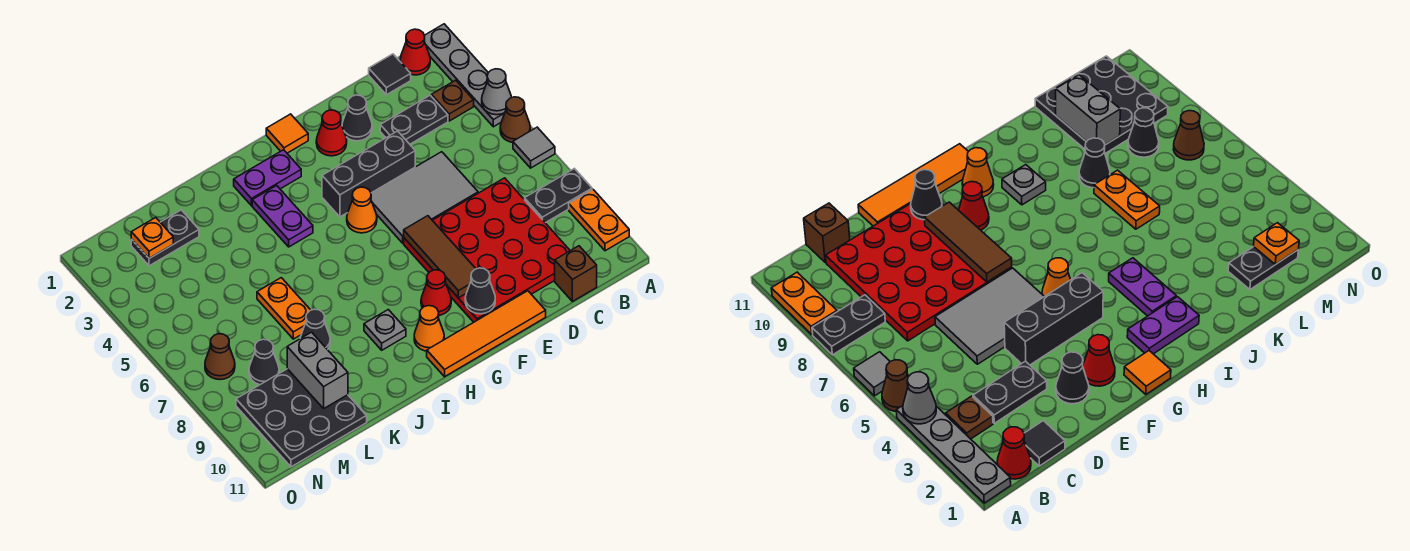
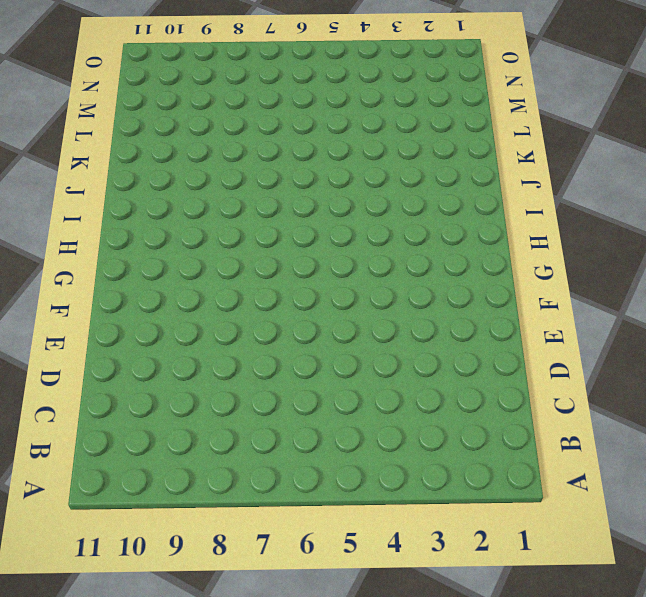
none -> grey plate A1:A4 level 1
none -> brown cone A5 level 1
none -> grey tile A6 level 1
none -> black plate A8:B8 level 1

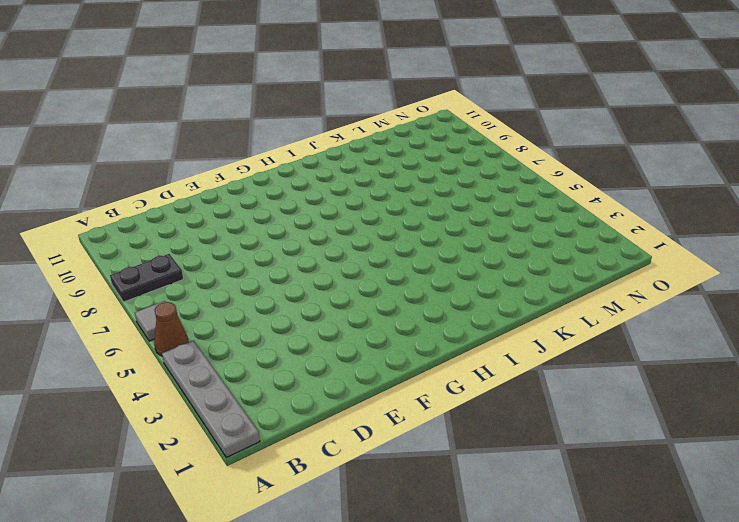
none -> orange plate A9:A10 level 1
none -> red cone B1 level 1
none -> brown plate B3 level 1
none -> black tile C1 level 1

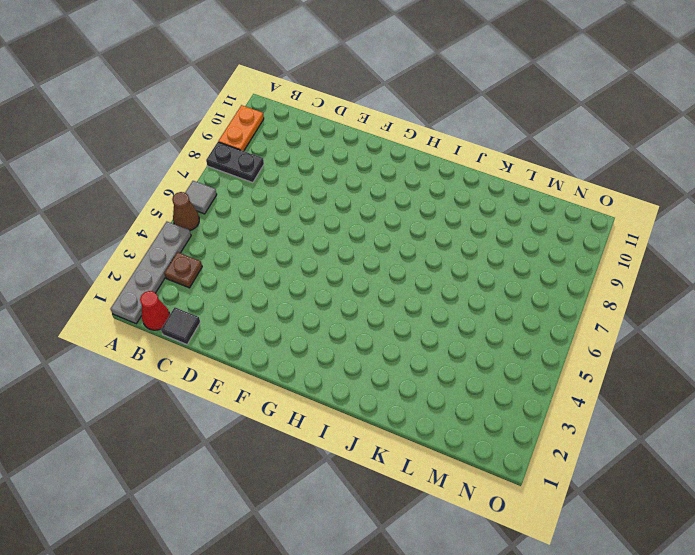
none -> black plate C3:D3 level 1
none -> red plate C7:F10 level 1
none -> brown brick C11 level 1
none -> grey tile D5:F6 level 1

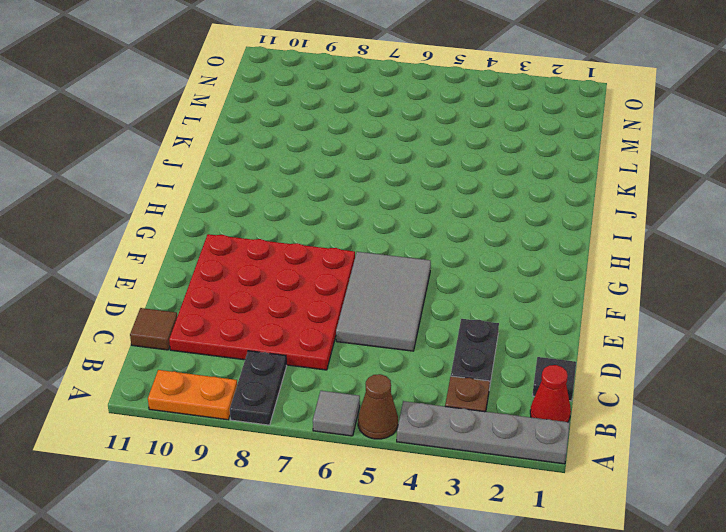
brown tile C11 level 1 -> brown brick C11 level 1
none -> black cone E2 level 1
none -> black brick E4:G4 level 1
none -> orange tile E11:H11 level 1
none -> red cone F2 level 1

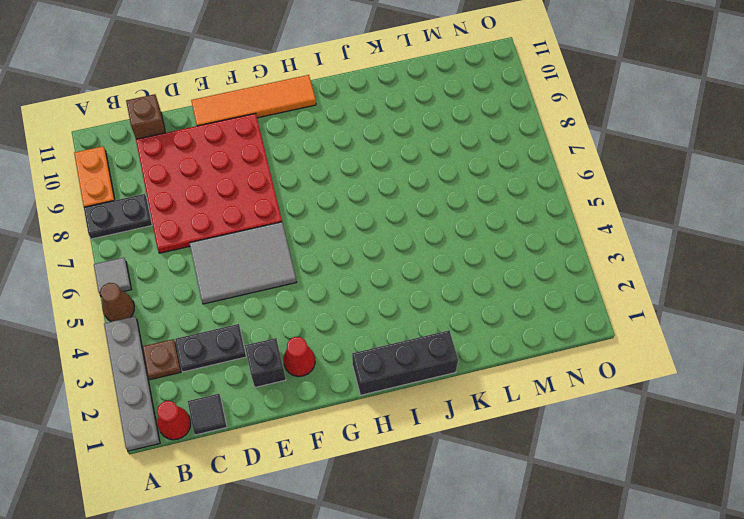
black brick E2 level 1 -> black cone E2 level 1
black brick H1:J1 level 1 -> black brick E4:G4 level 1
none -> orange tile G1 level 1
none -> orange cone G5 level 1
none -> red cone G9 level 1
none -> purple plate H2:I2 level 1

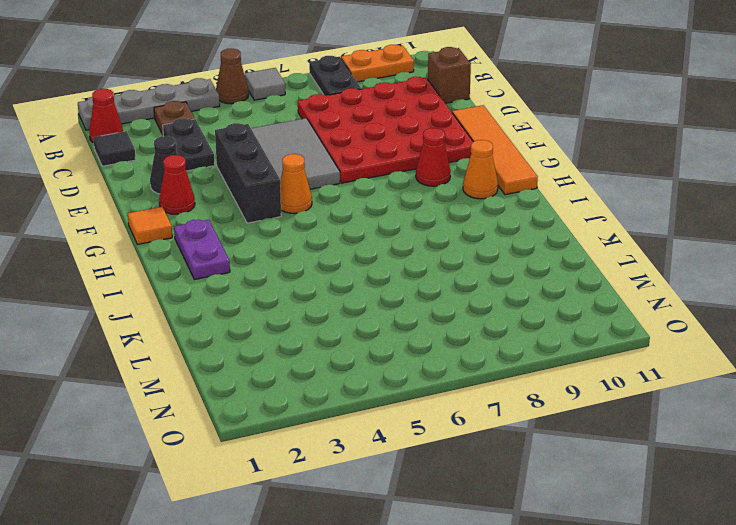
none -> purple plate I3:I4 level 1
none -> grey plate I9 level 1
none -> orange plate K6:K7 level 1
none -> black cone K8 level 1

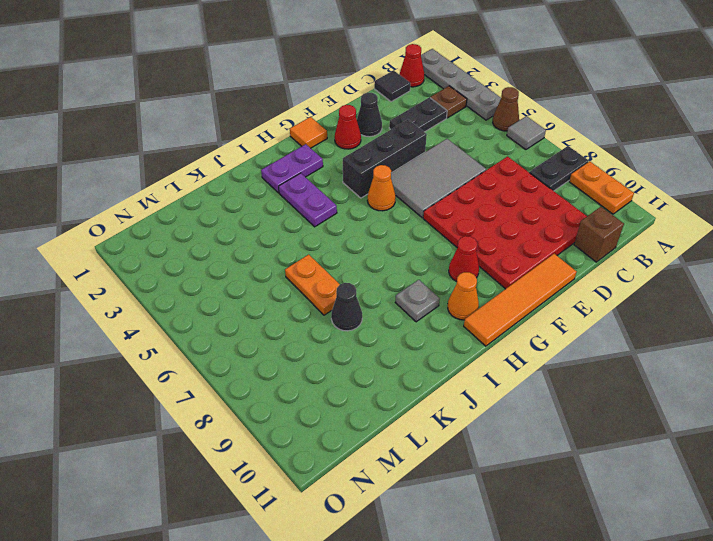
none -> black plate L2:M2 level 1
none -> black plate L9:N11 level 1
none -> black cone M8 level 1
none -> brown cone N7 level 1

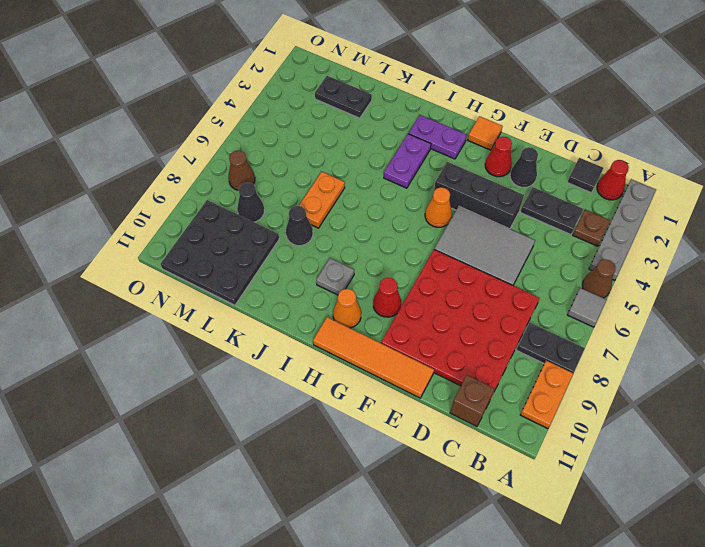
none -> grey cone A4 level 2
none -> brown tile F7:F9 level 2
none -> black cone F10 level 2
none -> grey brick L9:L10 level 2

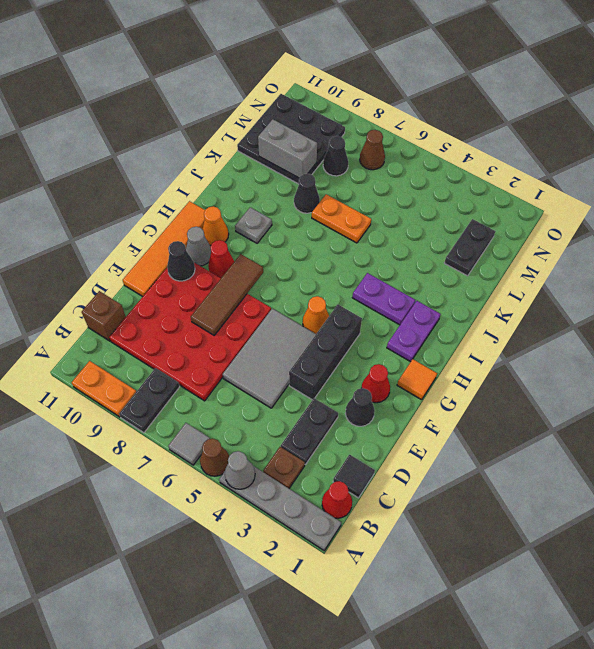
brown tile E8:G8 level 2 -> brown tile F7:F9 level 2
grey cone G10 level 1 -> none
none -> orange plate M2 level 2

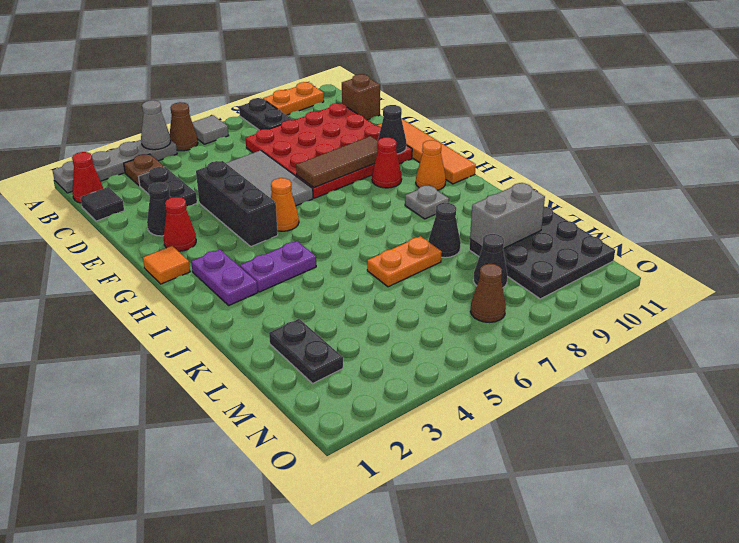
none -> orange plate M2 level 2

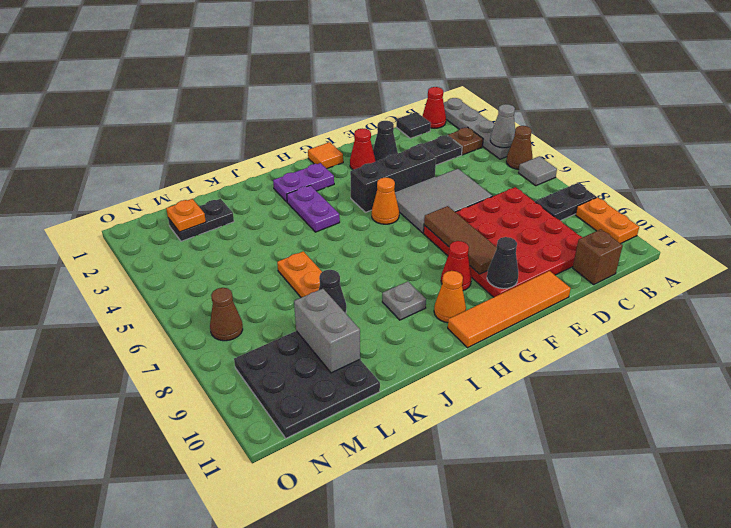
none -> black cone M8 level 1

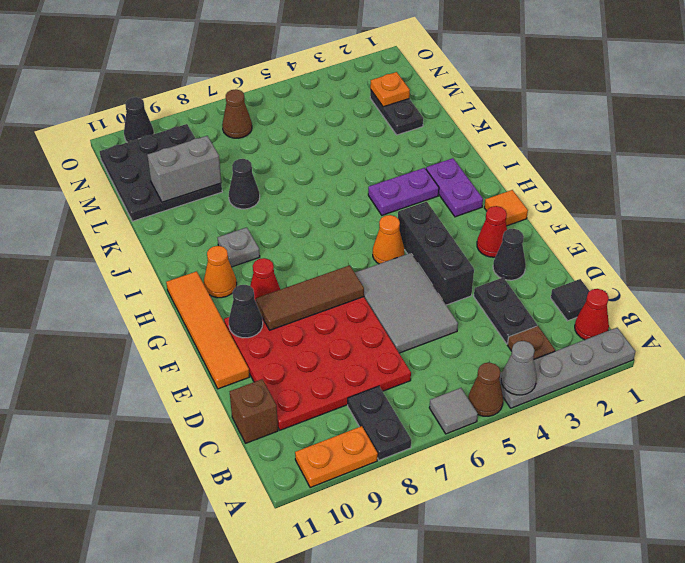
black cone O10 level 1 -> black cone M8 level 1
none -> orange plate K6:K7 level 1

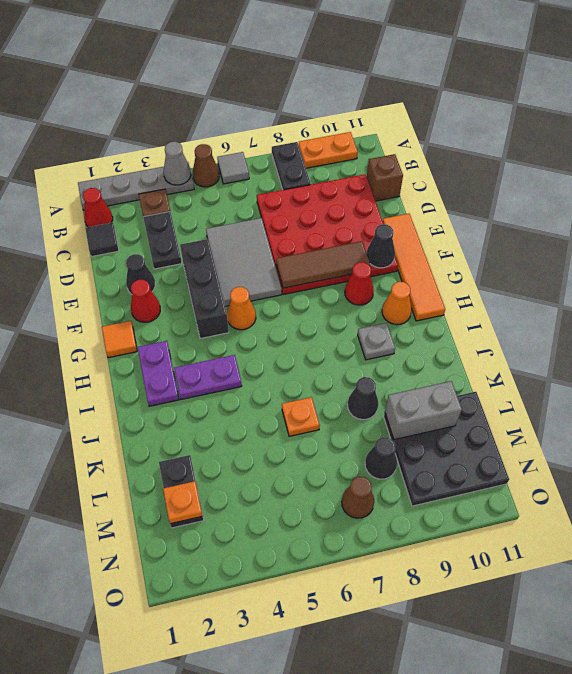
orange plate K6 level 1 -> orange plate K6:K7 level 1

